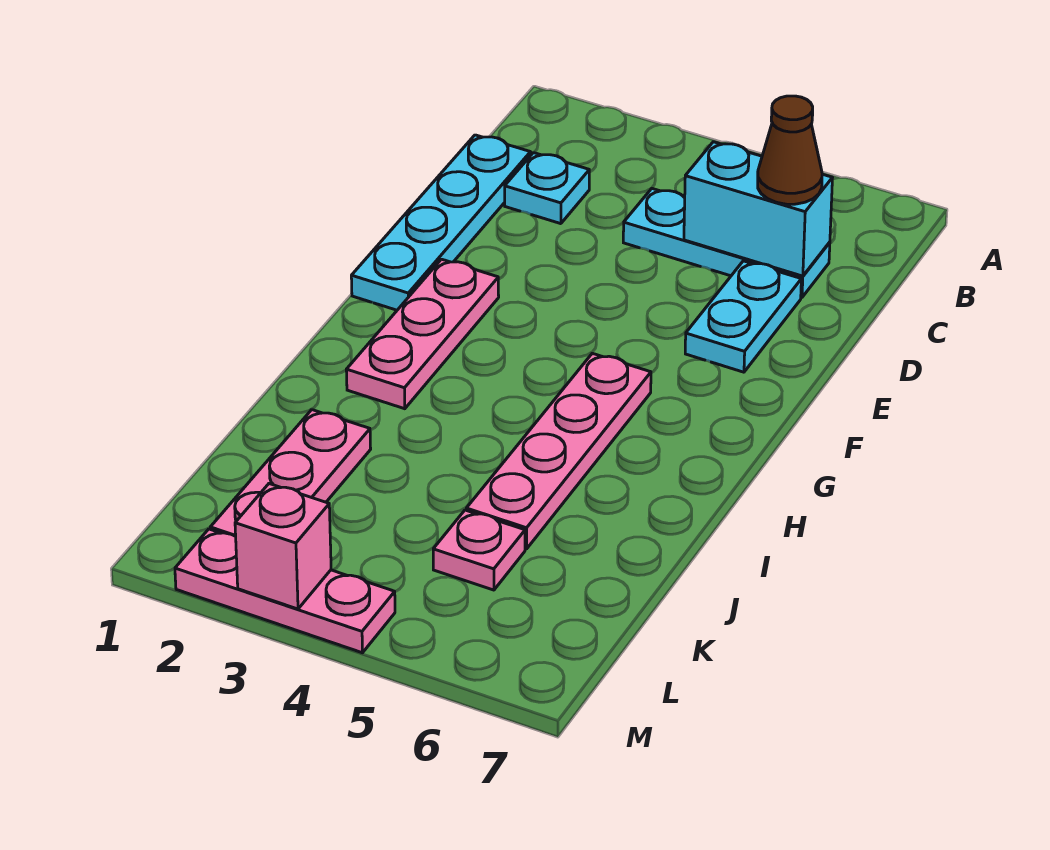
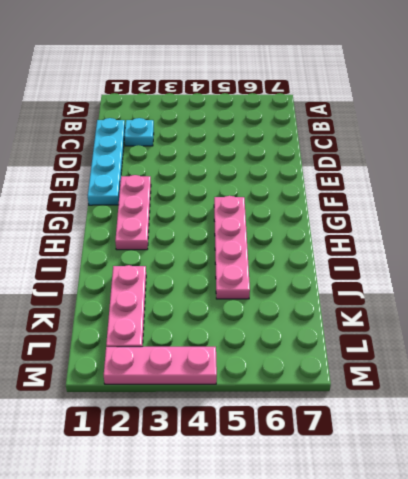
none -> cyan plate C4:C6 level 1
none -> cyan plate D6:E6 level 1
none -> pink plate K5 level 1

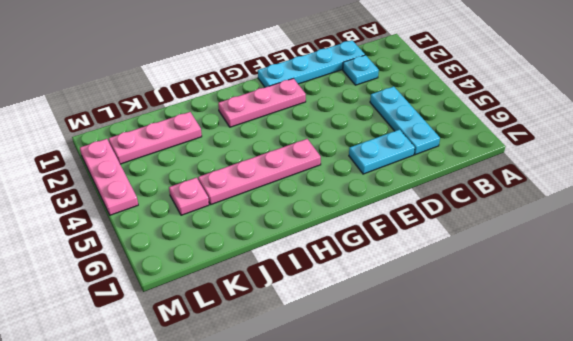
none -> cyan brick C5:C6 level 2
none -> pink brick M3 level 2
none -> brown cone C6 level 3

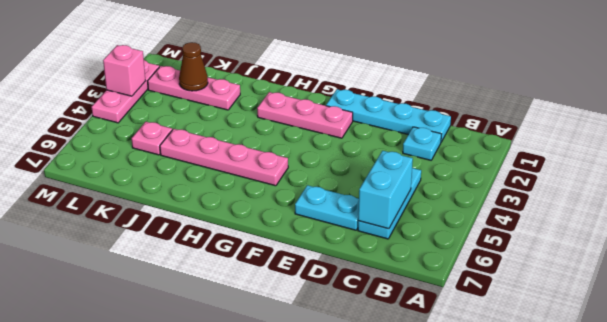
brown cone K2 level 2 -> brown cone C6 level 3

